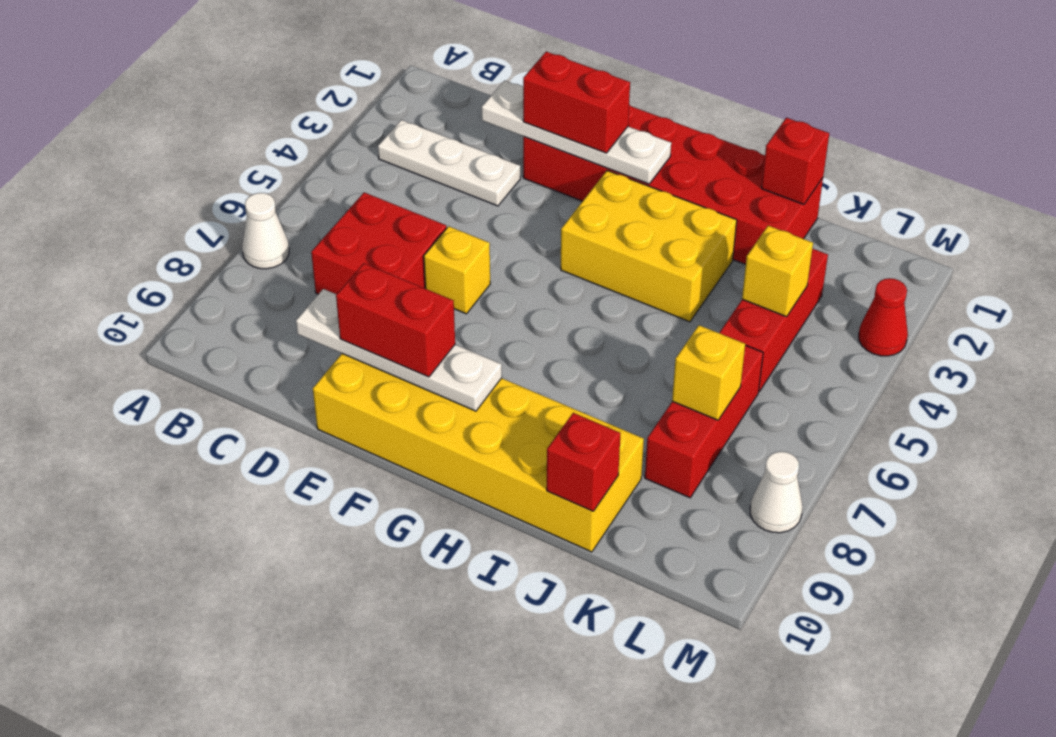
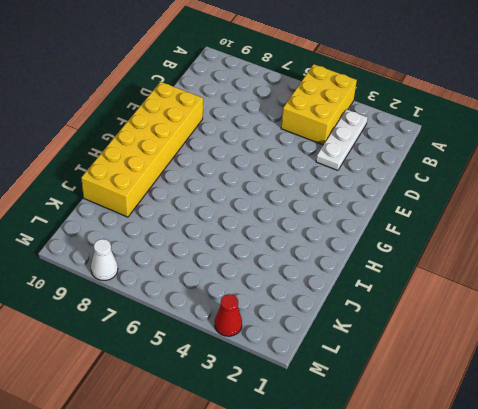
yellow brick A4:C5 level 1 -> yellow brick G3:I4 level 1
none -> white cone A7 level 1
none -> red brick C6:D7 level 1
none -> red brick E1:J2 level 1

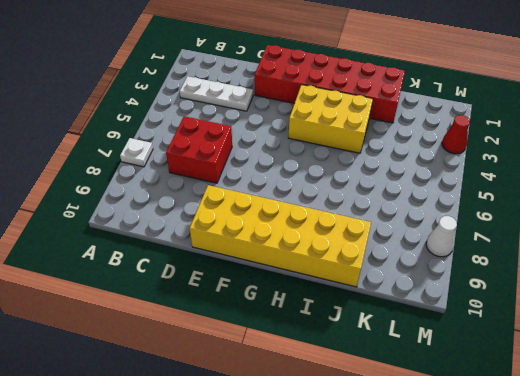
white plate A7 level 1 -> white cone A7 level 1
none -> yellow brick E6 level 1
none -> red brick K3:K5 level 1
none -> red brick K6:K8 level 1

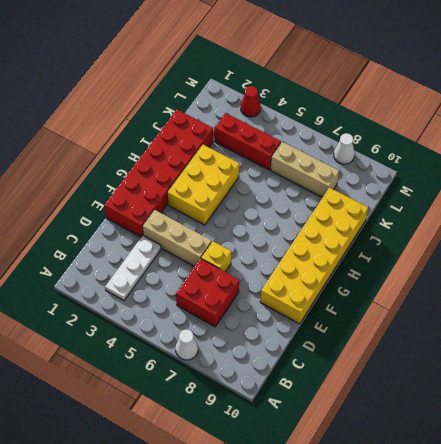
tan brick E3:E5 level 1 -> none
tan brick K6:K8 level 1 -> red brick K6:K8 level 1
none -> white plate D2:G2 level 2
none -> white plate D9:G9 level 2
none -> red brick J1 level 2

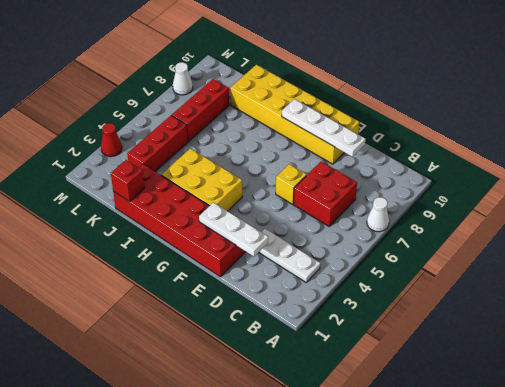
white plate D2:F2 level 2 -> white plate D2:G2 level 2
none -> red brick J10 level 2
none -> yellow brick K4 level 2
none -> yellow brick K7 level 2

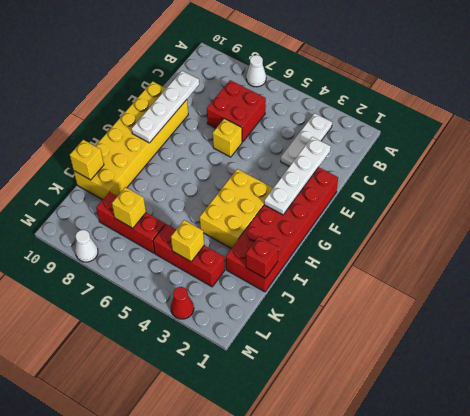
yellow brick J10 level 2 -> red brick J10 level 2
none -> red brick E2:F2 level 3
none -> red brick E9:F9 level 3

